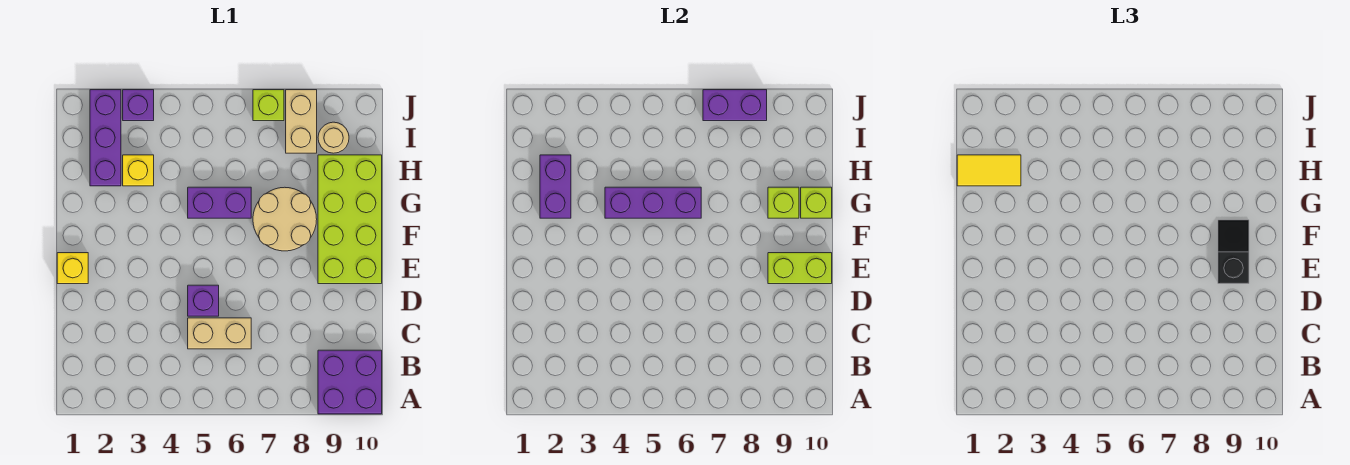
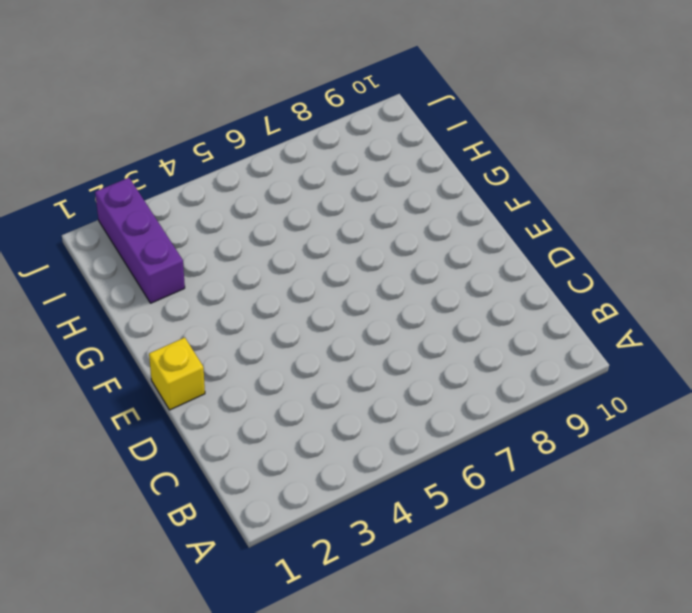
none -> purple brick A9:B10 level 1
none -> tan brick C5:C6 level 1
none -> purple brick D5 level 1

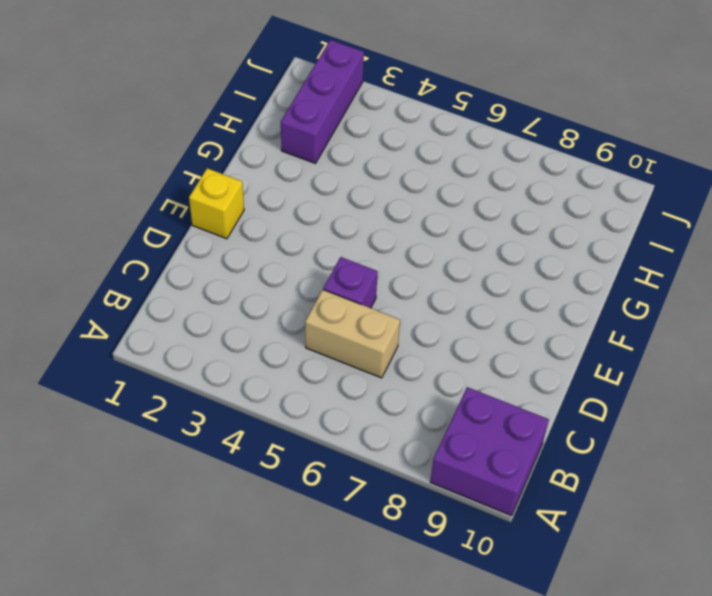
none -> lime brick E9:H10 level 1
none -> tan round brick F7:G8 level 1
none -> purple brick G5:G6 level 1

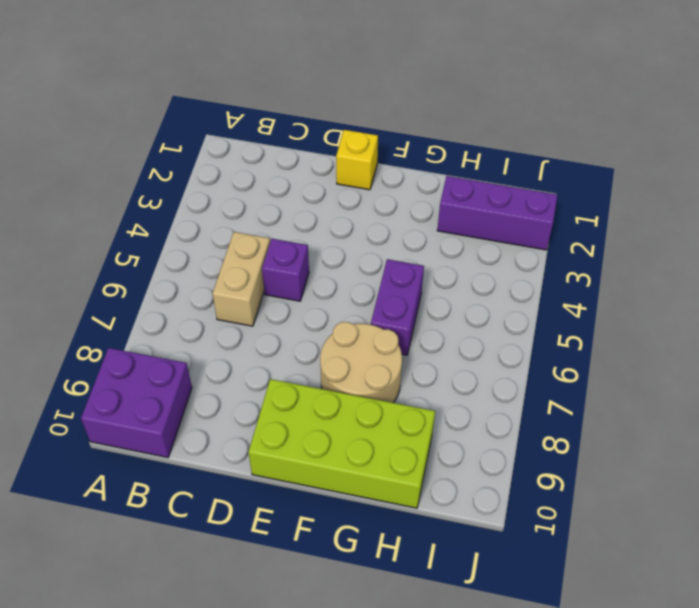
none -> yellow brick H3 level 1
none -> tan brick I8:J8 level 1
none -> tan round brick I9 level 1

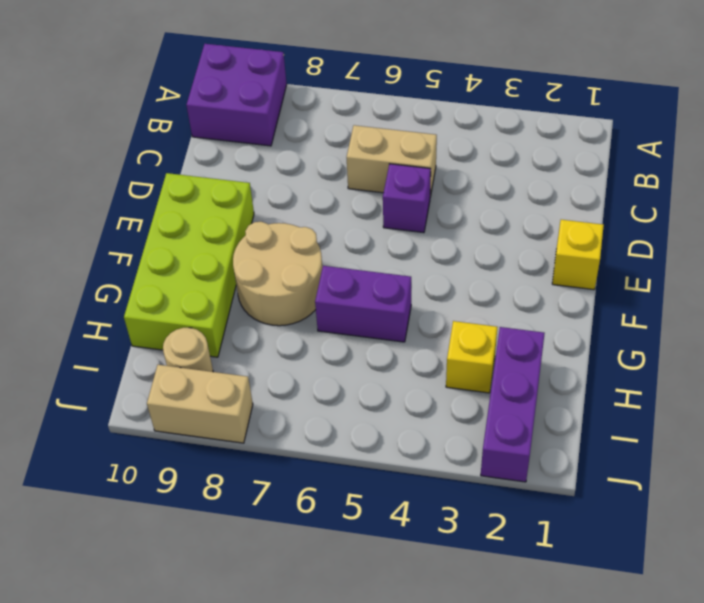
tan brick J8:J9 level 1 -> tan brick I8:J8 level 1
none -> purple brick J3 level 1
none -> lime brick J7 level 1
none -> lime brick E9:E10 level 2

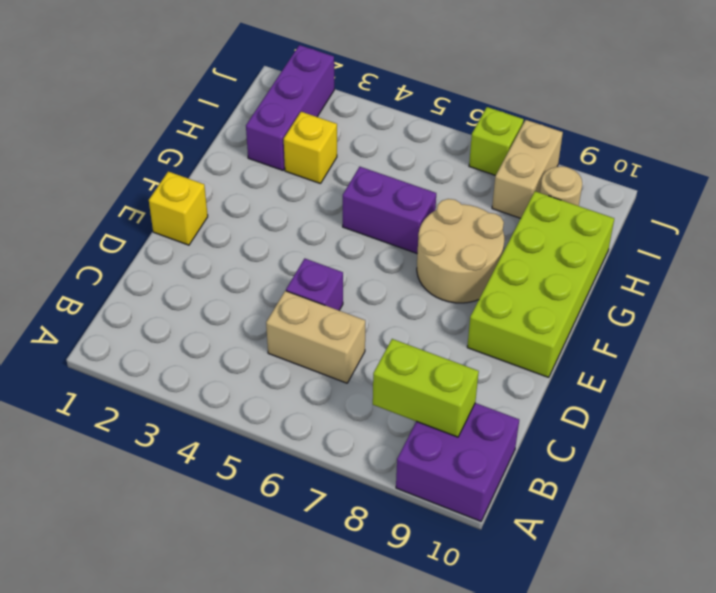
lime brick B8:B9 level 2 -> lime brick E9:E10 level 2
none -> purple brick J3 level 1
none -> purple brick G2:H2 level 2
none -> purple brick G4:G6 level 2

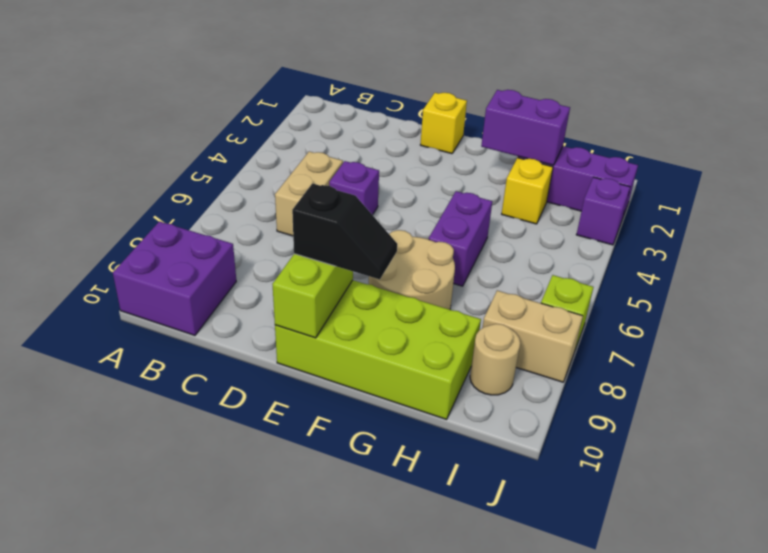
none -> purple brick G4:G6 level 2
none -> lime brick G9 level 2
none -> lime brick G10 level 2

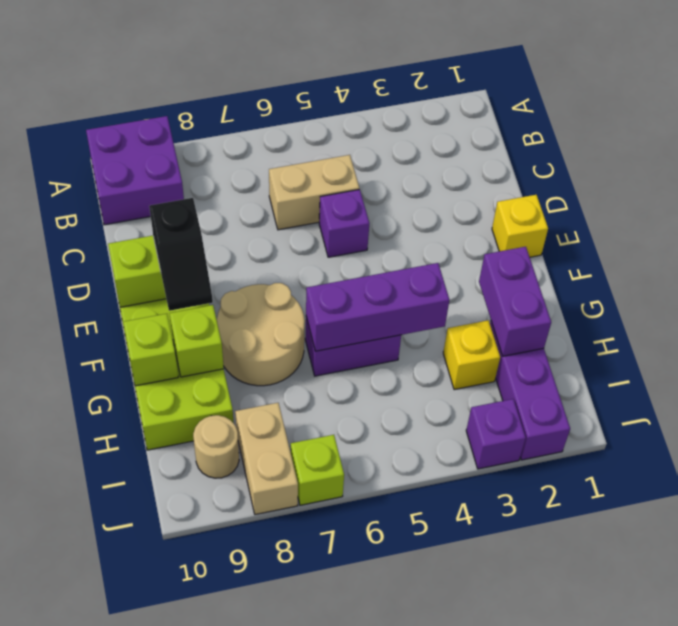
none -> purple brick J7:J8 level 2
none -> yellow tile H1:H2 level 3

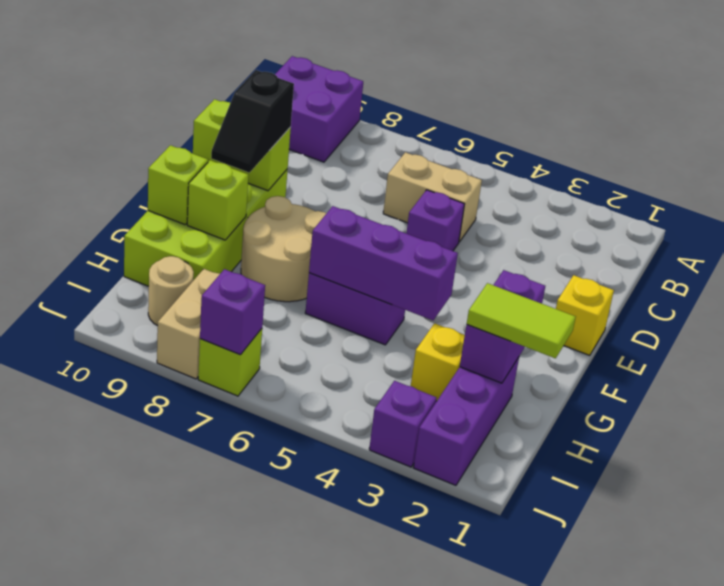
lime tile H1:H2 level 3 -> yellow tile H1:H2 level 3
purple brick J7 level 2 -> purple brick J7:J8 level 2

